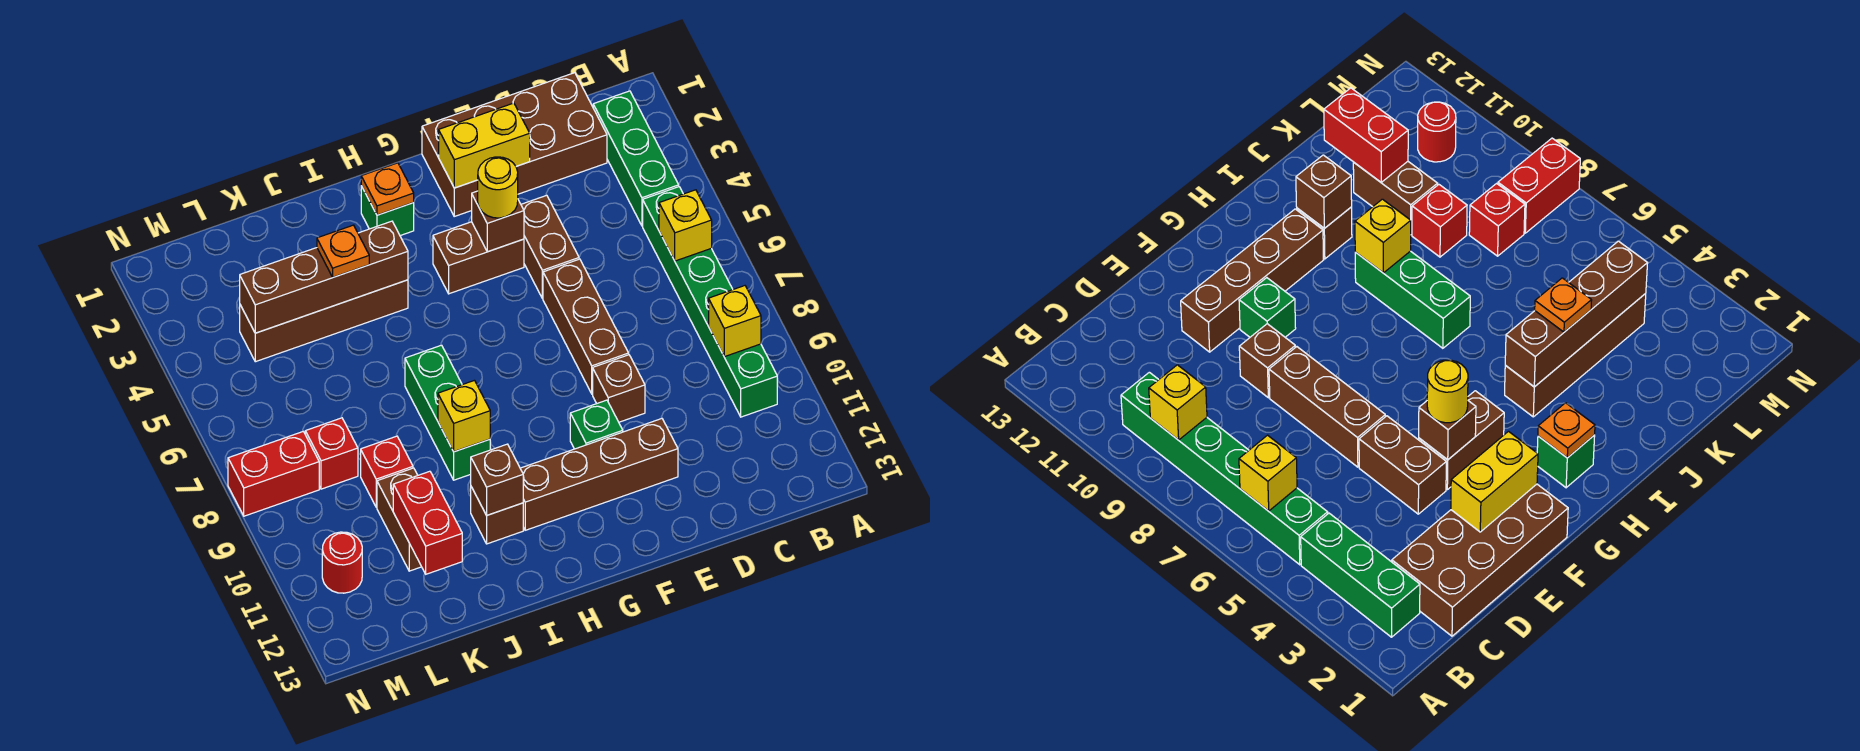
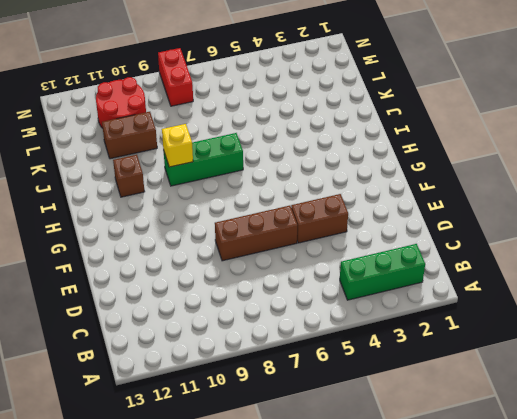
red round brick L10:M11 level 1 -> red round brick M11 level 1
none -> green brick B5:B10 level 1
none -> brown brick C1:F2 level 1
none -> brown brick E9 level 1

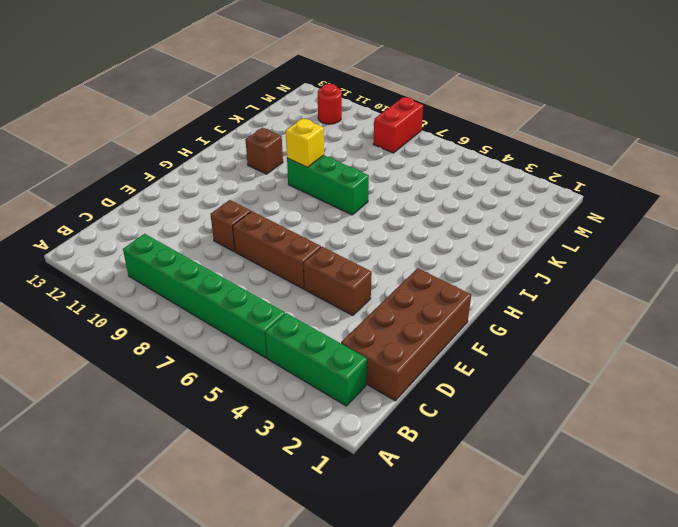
none -> brown brick E11:H11 level 1
none -> brown brick F4:G4 level 1
none -> green brick F10 level 1

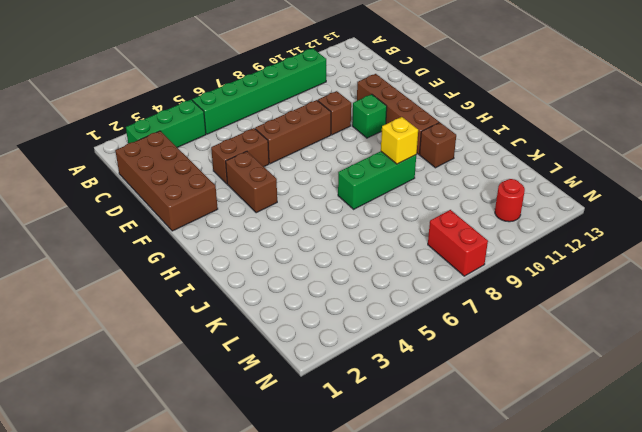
none -> green brick H2 level 1
none -> brown brick I4:L4 level 1
none -> red brick K9 level 1

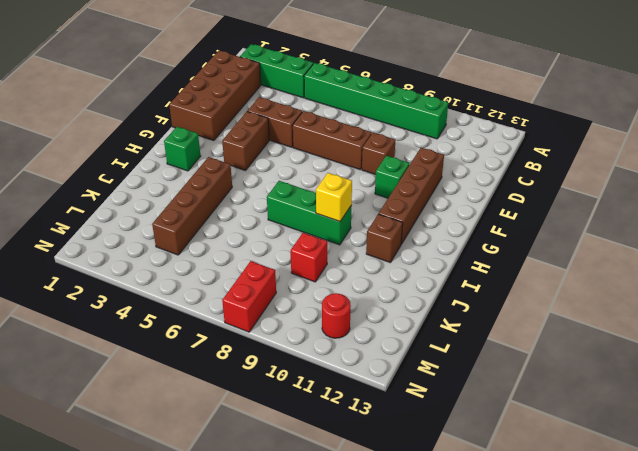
none -> brown brick K10:K11 level 1
none -> red brick L8 level 1
none -> yellow brick B6 level 2

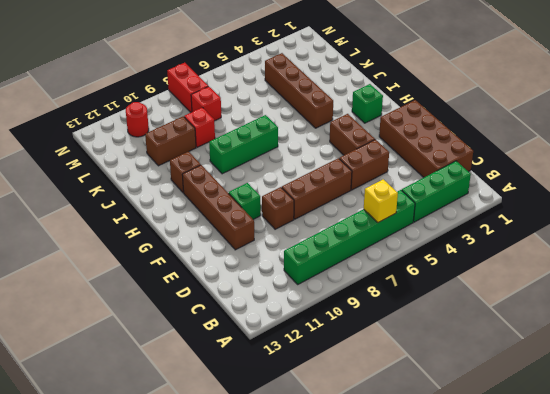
none -> yellow brick B9 level 2
none -> yellow brick E2:F2 level 2
none -> brown brick F4 level 2

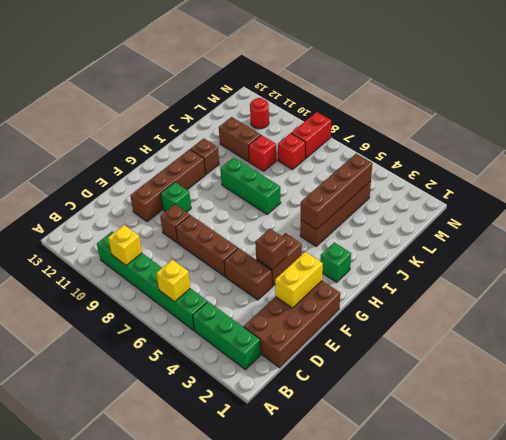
none -> orange plate H2 level 2
none -> yellow brick I9 level 2
none -> brown brick I11 level 2

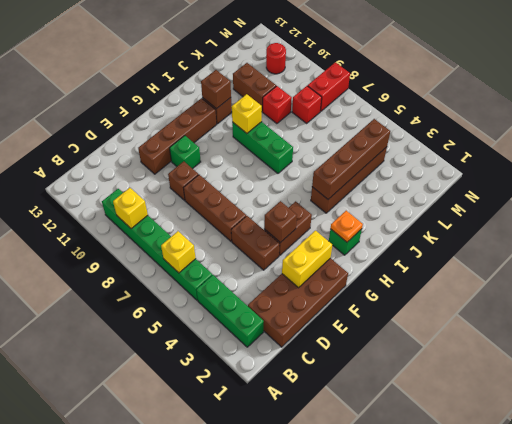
none -> red brick K11:K12 level 2
none -> yellow round brick F4 level 3
none -> orange plate J4 level 3

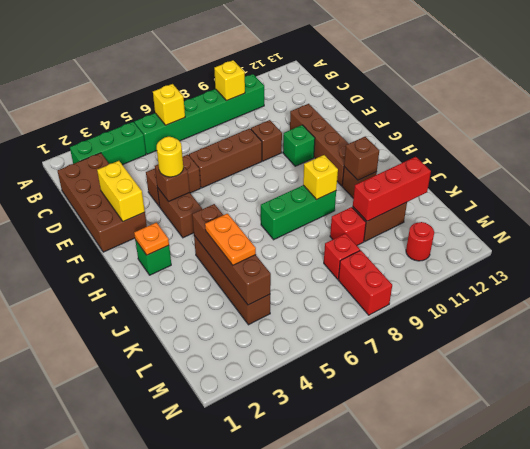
orange plate J4:K4 level 3 -> orange plate J4 level 3
red brick K10:K12 level 2 -> red brick K11:K12 level 2

